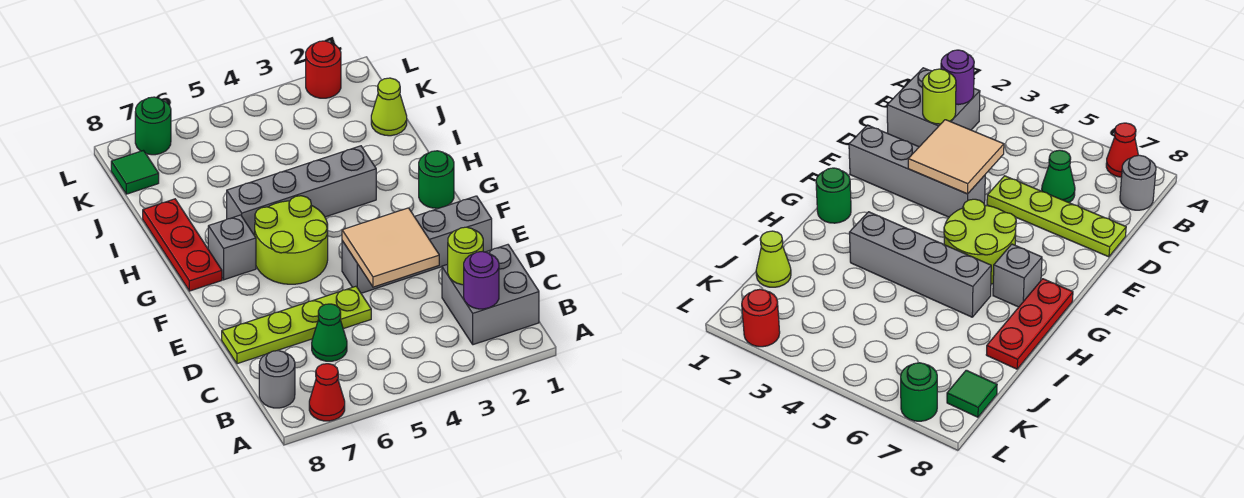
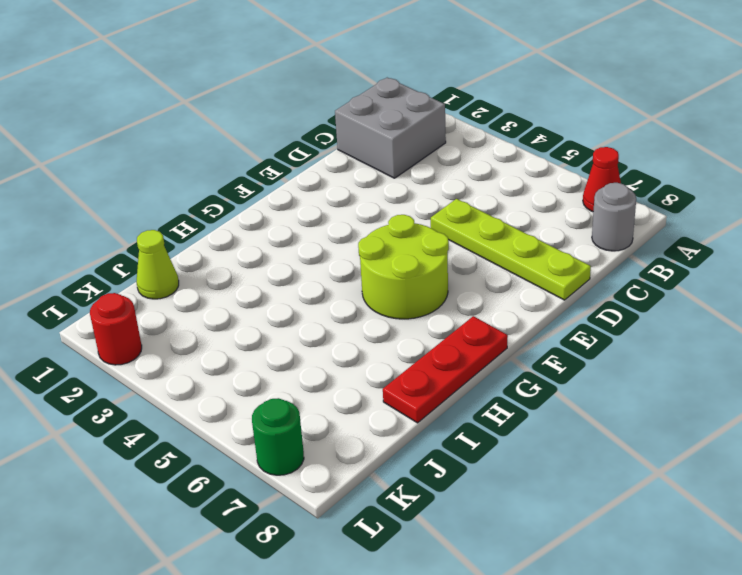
none -> green cone C6 level 1
none -> grey brick E1:E4 level 1
none -> green round brick G1 level 1

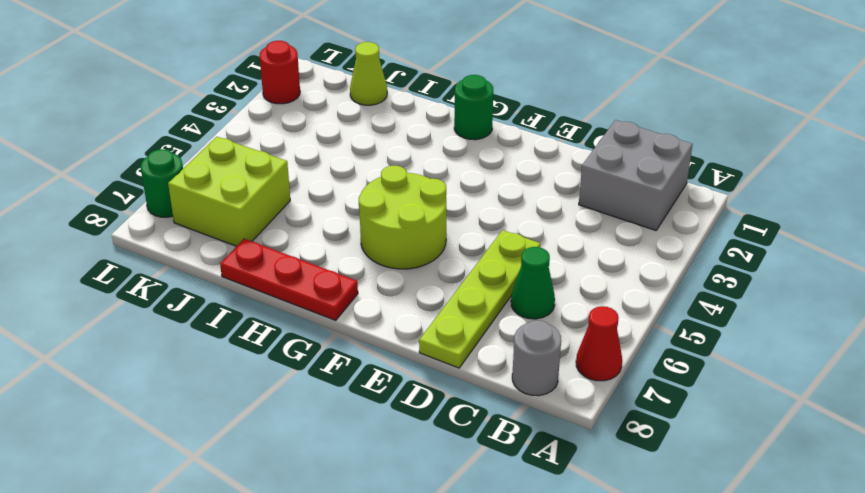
lime brick J6:K7 level 1 -> none
none -> grey brick E1:E4 level 1
none -> grey brick G7 level 1
none -> grey brick H3:H6 level 1

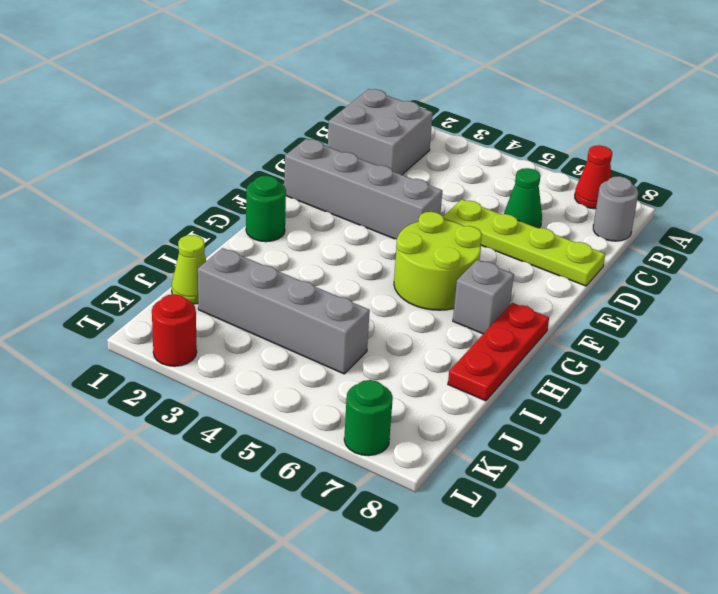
grey brick J2:J5 level 1 -> grey brick H3:H6 level 1
none -> green tile K8 level 1
none -> purple round brick B2 level 2
none -> lime round brick C2 level 2

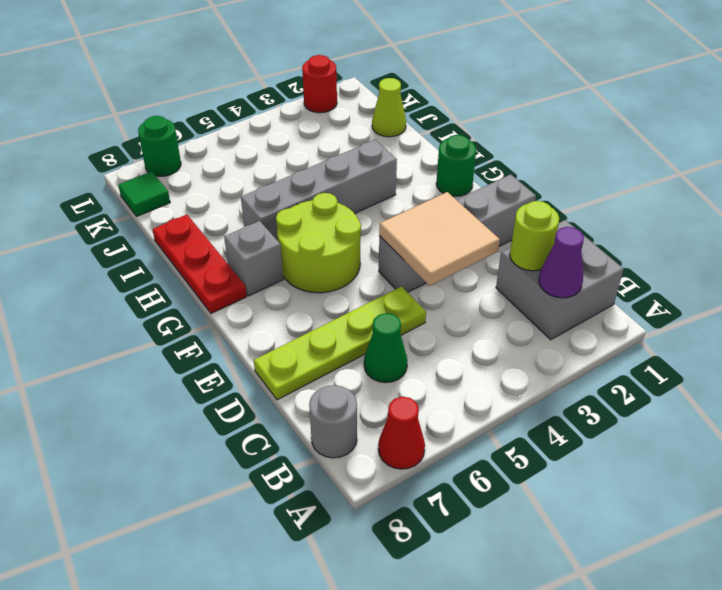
purple cone B2 level 2 -> purple round brick B2 level 2

